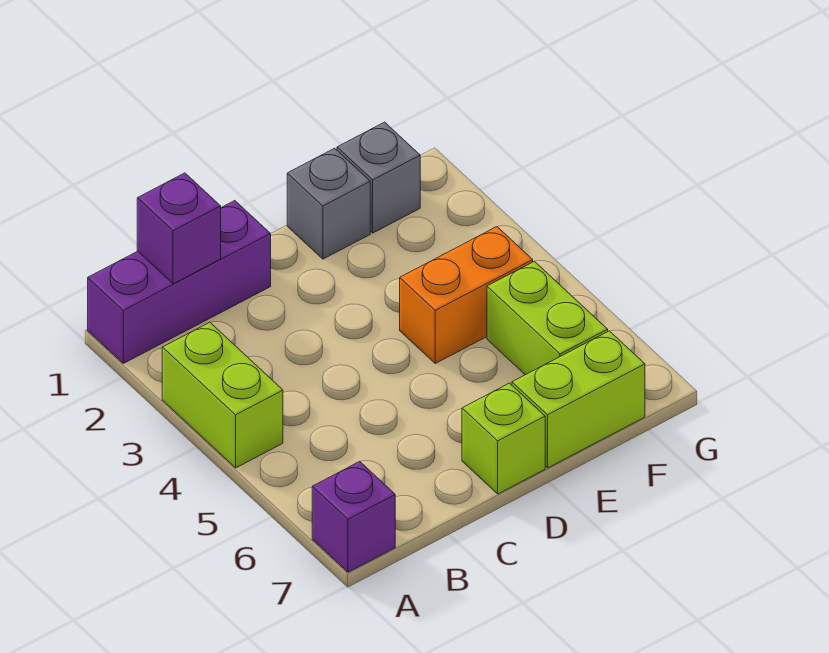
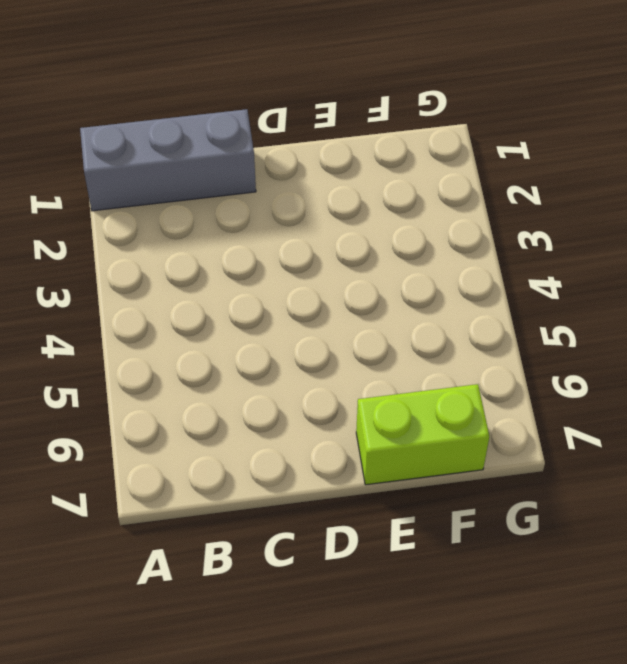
grey brick A1:C1 level 1 -> purple brick A1:C1 level 1
none -> lime brick A3:A4 level 1
none -> purple brick A7 level 1

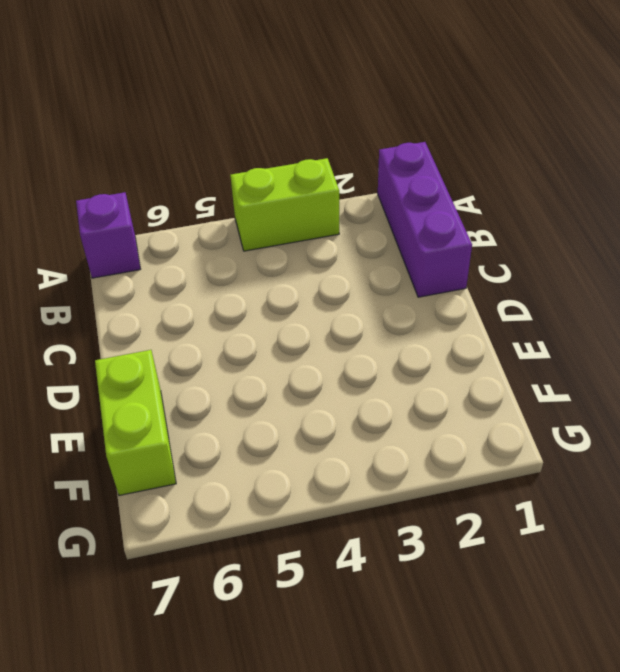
none -> lime brick D7 level 1
none -> grey brick E1 level 1

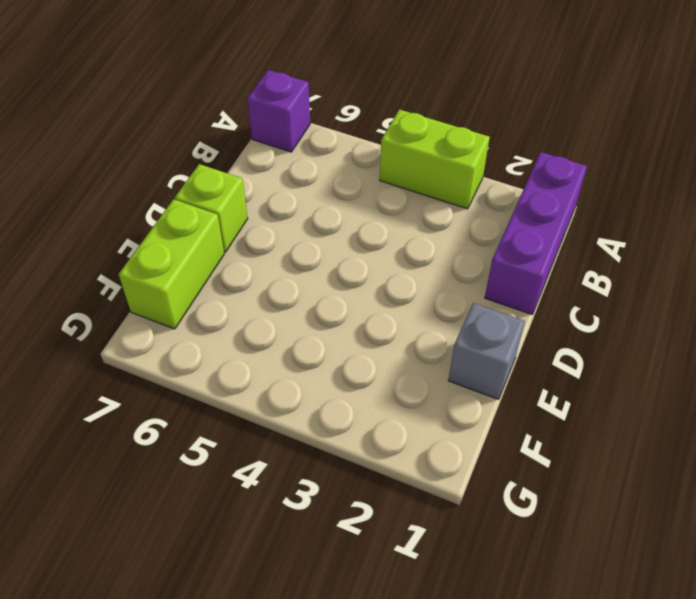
none -> orange brick E4:F4 level 1
none -> grey brick F1 level 1

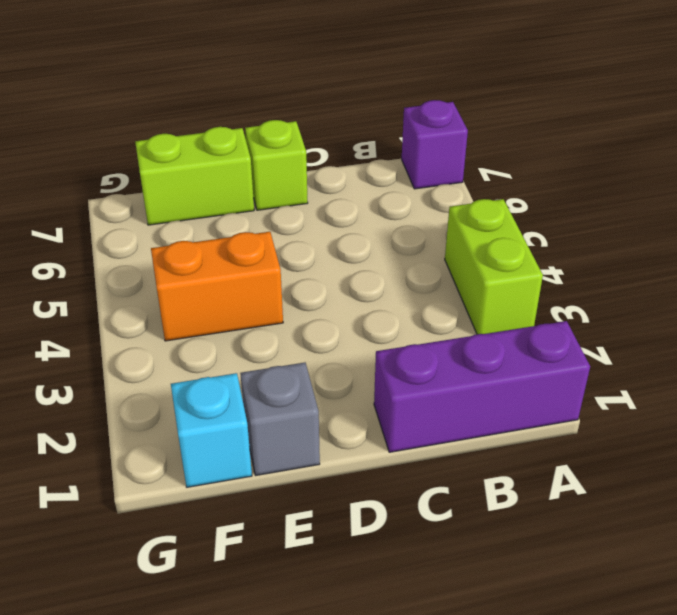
cyan brick F1 level 1 -> grey brick F1 level 1
none -> lime brick F5:F6 level 1
none -> purple brick B1 level 2

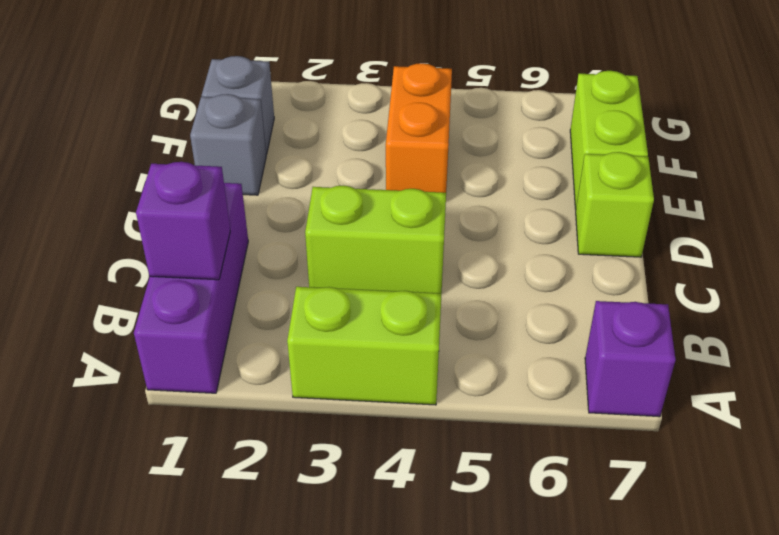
lime brick C3:C4 level 1 -> lime brick F5:F6 level 1

